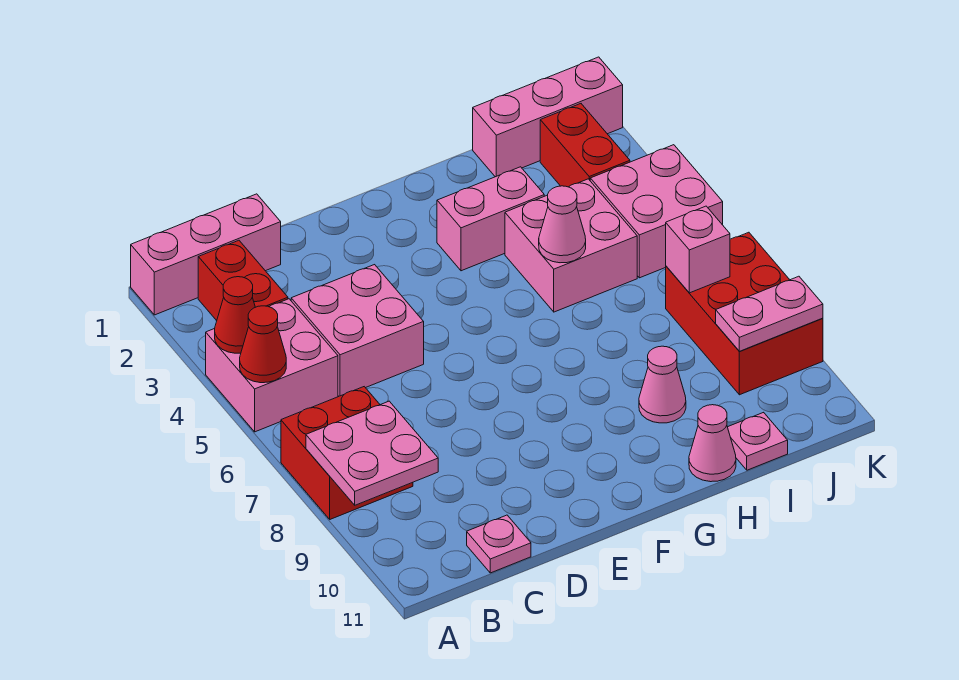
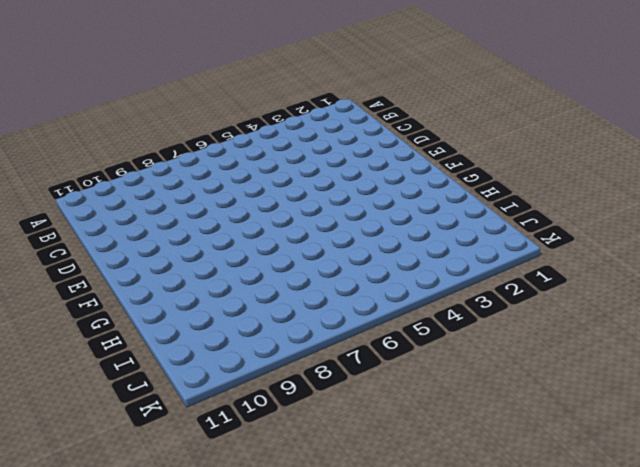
none -> pink brick A1:C1 level 1
none -> pink brick A4:B5 level 1
none -> red brick A7:B8 level 1

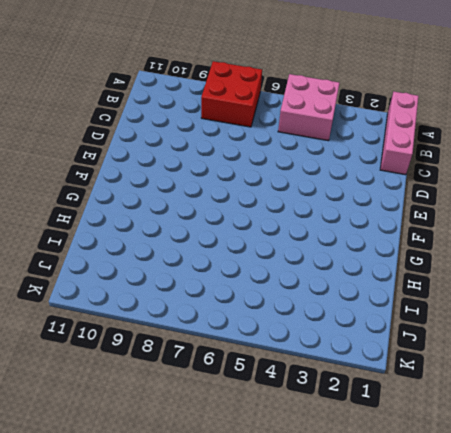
none -> red brick B2:B3 level 1
none -> pink brick C4:D5 level 1
none -> pink plate C11 level 1

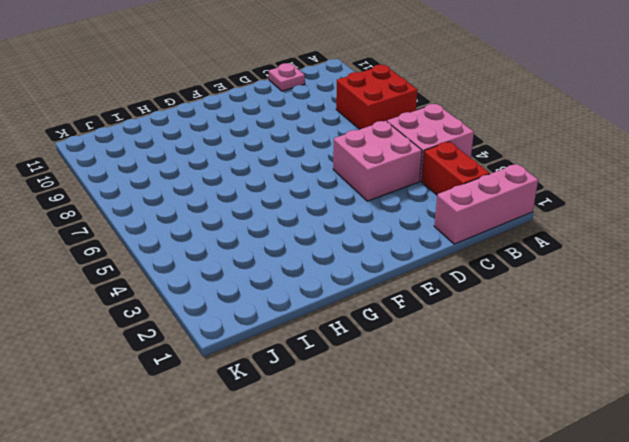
none -> pink brick G3:H3 level 1
none -> pink brick H4:I5 level 1
none -> pink cone H9 level 1

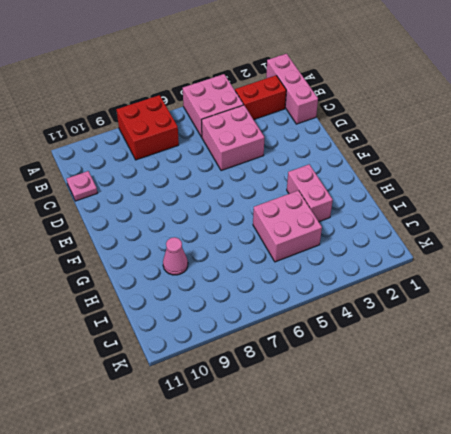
none -> pink cone H11 level 1
none -> pink brick I1:K1 level 1
none -> pink plate I11 level 1

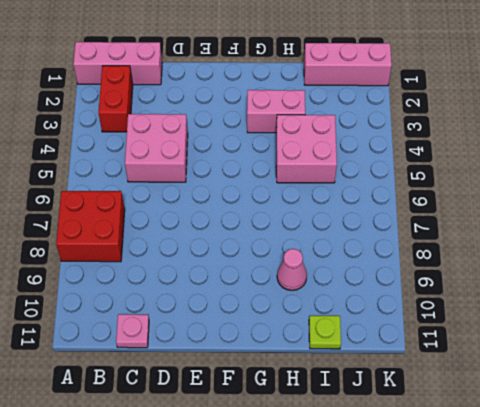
lime plate I11 level 1 -> pink plate I11 level 1
none -> pink brick A4:B5 level 1
none -> pink cone H11 level 1
none -> red brick J2:J3 level 1

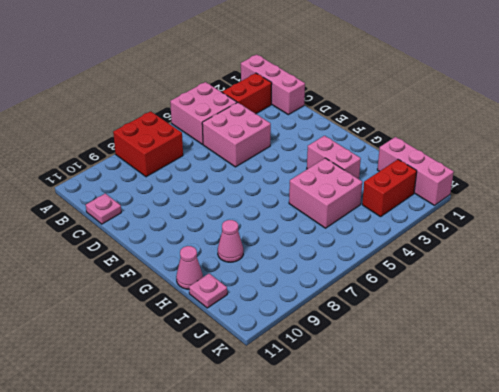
none -> pink brick J4:K5 level 1
none -> red brick J7:K9 level 1
none -> red cone A4 level 2

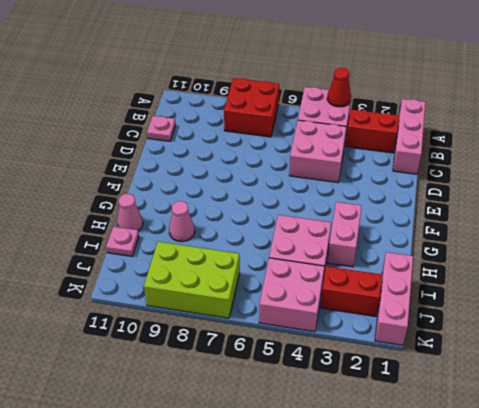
lime brick J7:K9 level 1 -> red brick J7:K9 level 1
none -> red cone A5 level 2
none -> pink plate A8:B9 level 2
none -> pink cone H5 level 2

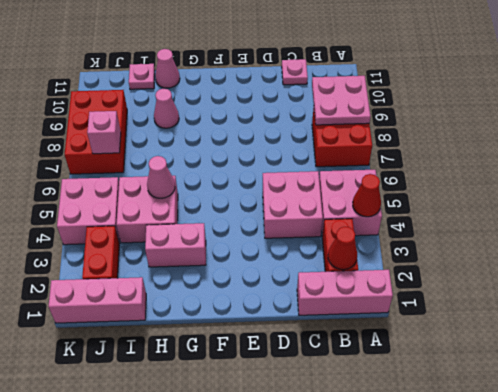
red cone B2 level 2 -> red cone A5 level 2
none -> pink plate J9:K9 level 2

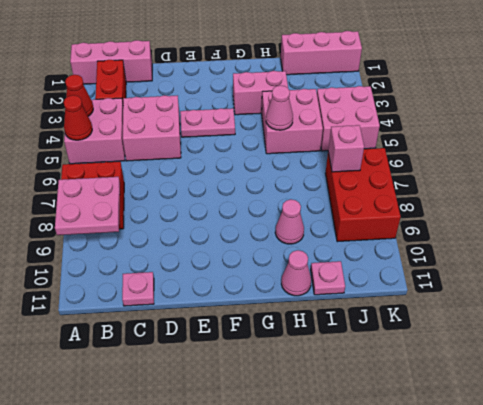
pink plate E4:F4 level 1 -> pink plate J9:K9 level 2
none -> red brick J2:J3 level 1

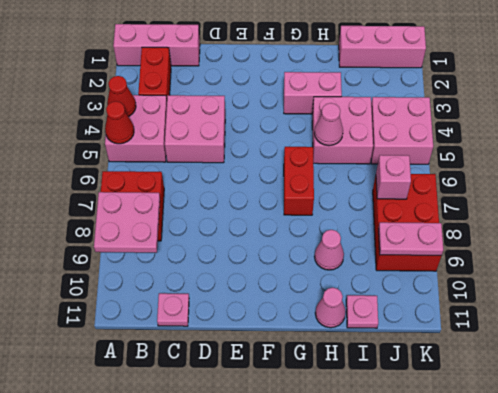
red brick G6:G7 level 1 -> red brick J2:J3 level 1

